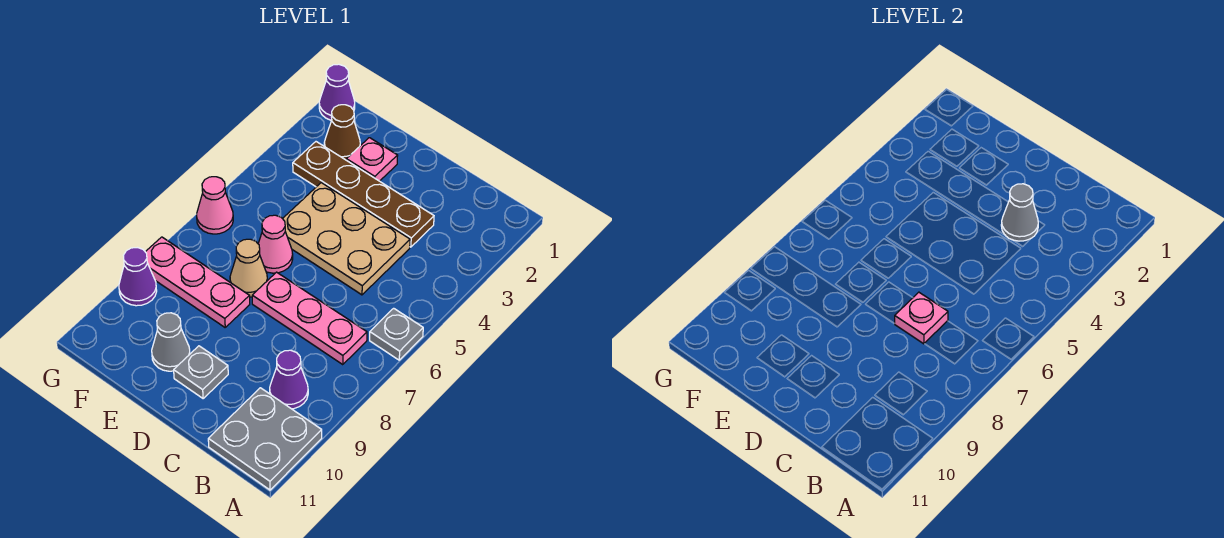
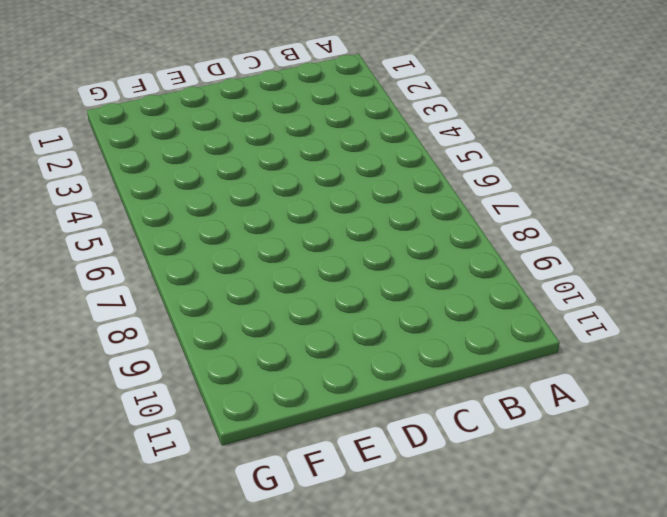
none -> grey plate A6 level 1
none -> grey plate A10:B11 level 1
none -> pink plate B7:D7 level 1

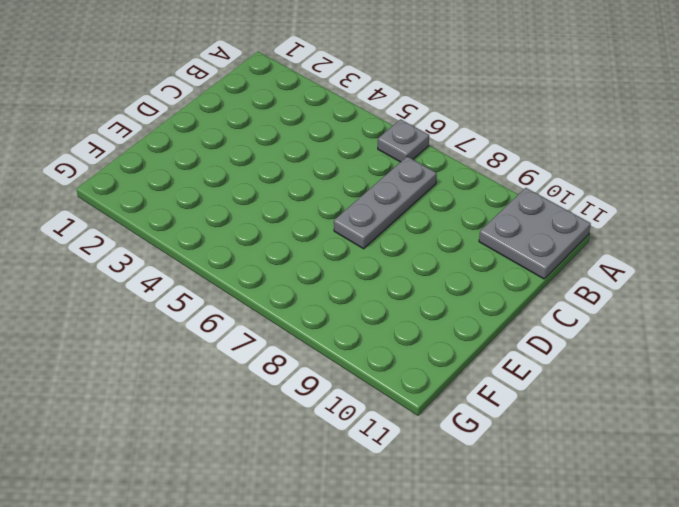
grey plate B7:D7 level 1 -> pink plate B7:D7 level 1
none -> purple cone B9 level 1
none -> brown plate C3:F3 level 1
none -> tan plate C4:E5 level 1

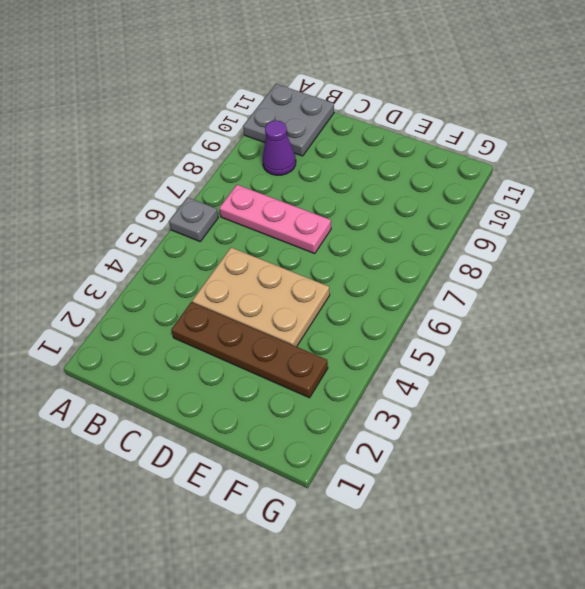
none -> grey plate D10 level 1
none -> pink plate E2 level 1
none -> pink cone E6 level 1

